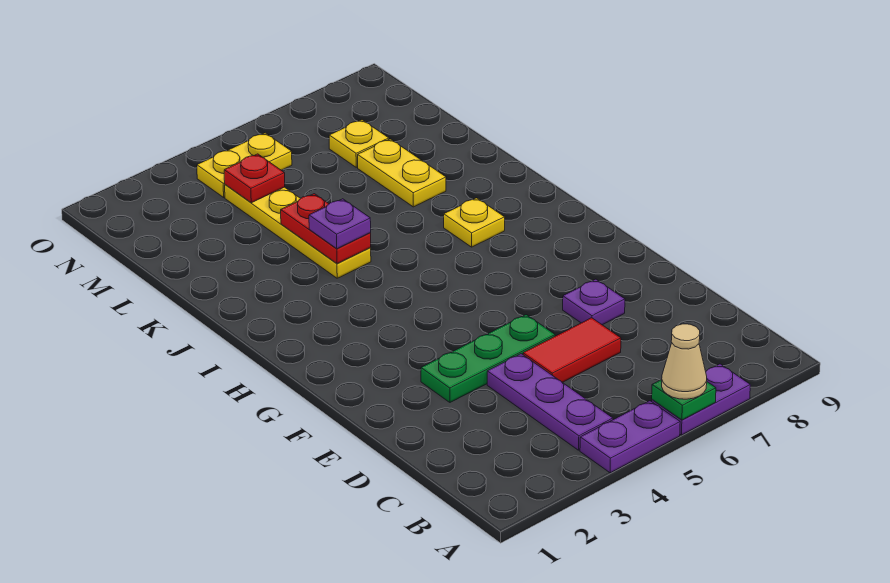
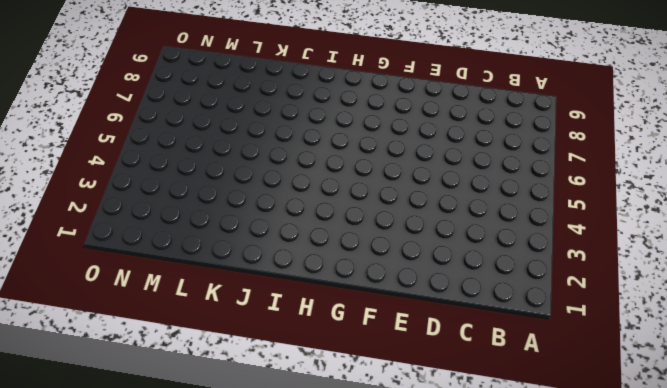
none -> purple plate A4:A5 level 1
none -> purple plate A6:A7 level 1
none -> purple plate B4:D4 level 1

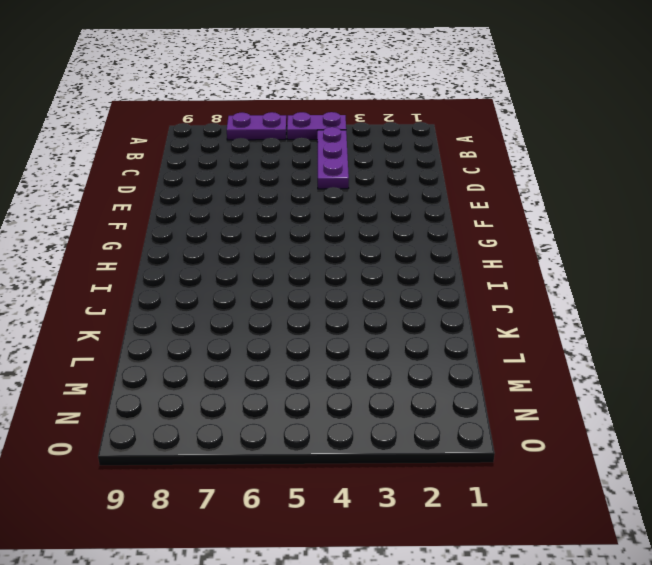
none -> red tile D5:D6 level 1
none -> green plate E3:E5 level 1
none -> purple plate E7 level 1

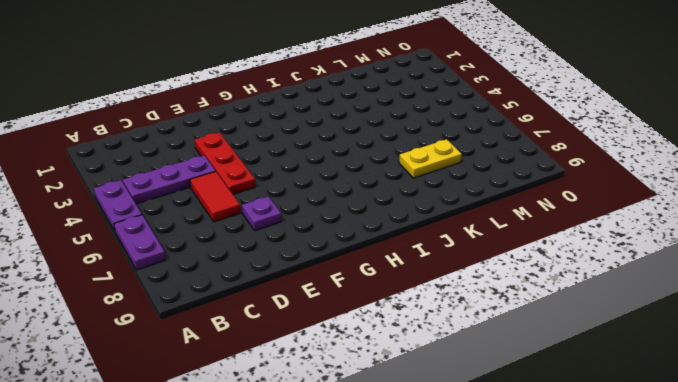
red plate E3:E5 level 1 -> green plate E3:E5 level 1
none -> yellow plate I7 level 1
none -> yellow plate J4:M4 level 1
none -> yellow plate M7 level 1

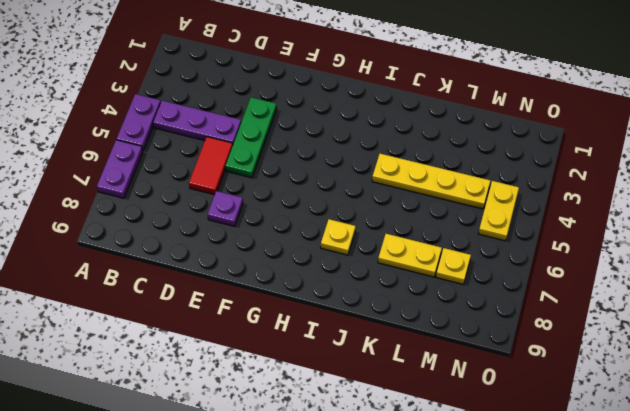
none -> green plate A6 level 2
none -> red plate J4:K4 level 2
none -> red plate M4 level 2

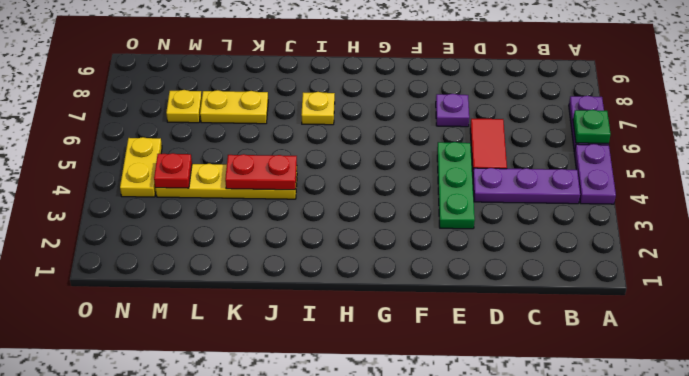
none -> tan cone A6 level 3
none -> purple plate J4 level 3

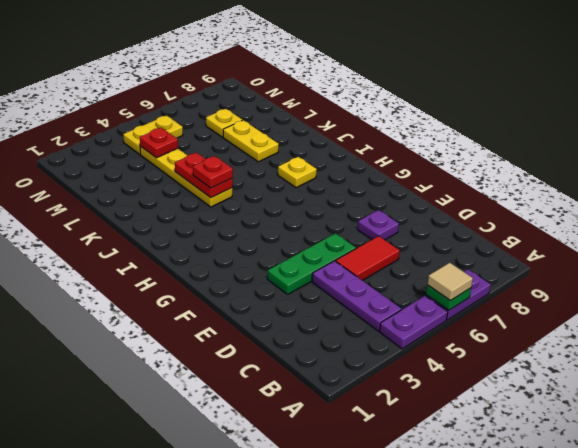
tan tile A6 level 3 -> tan cone A6 level 3
red plate J4 level 3 -> purple plate J4 level 3

